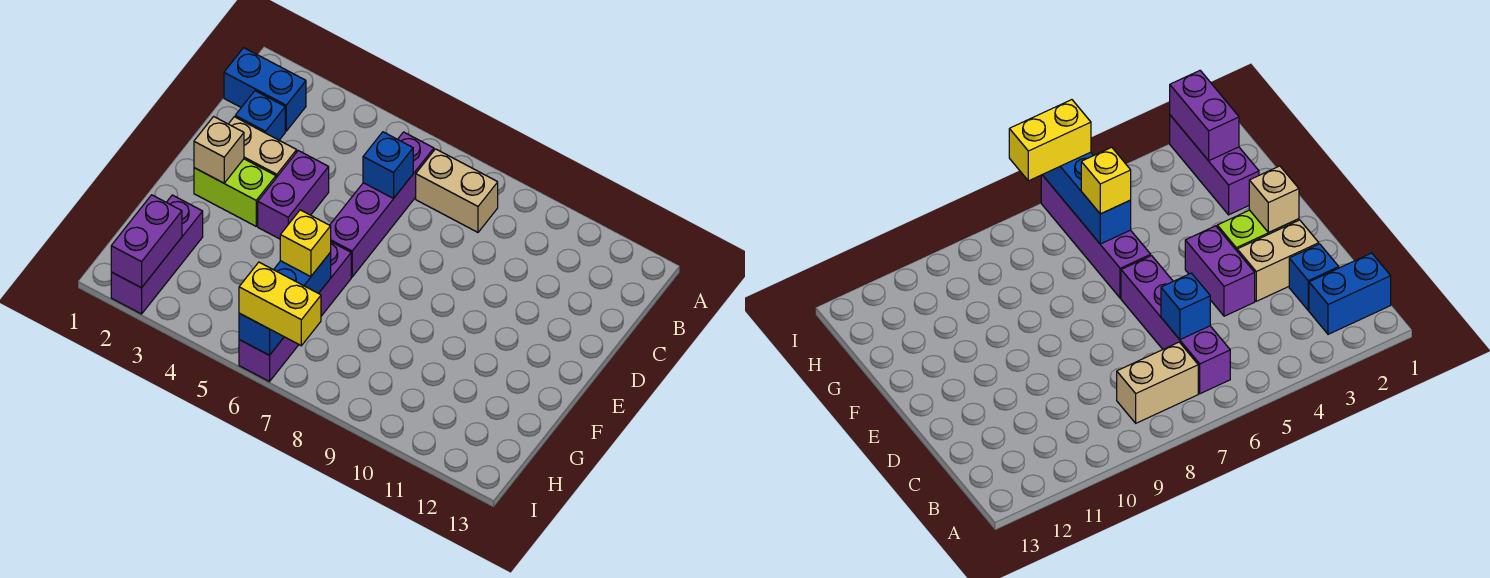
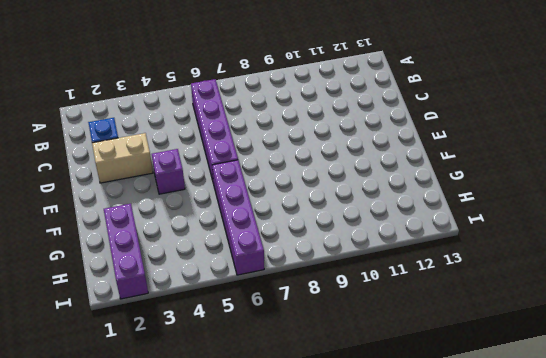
purple brick E4 level 1 -> purple brick D4:E4 level 1
none -> blue brick B1:B2 level 1
none -> tan brick B7:B8 level 1
none -> lime brick E2:E3 level 1

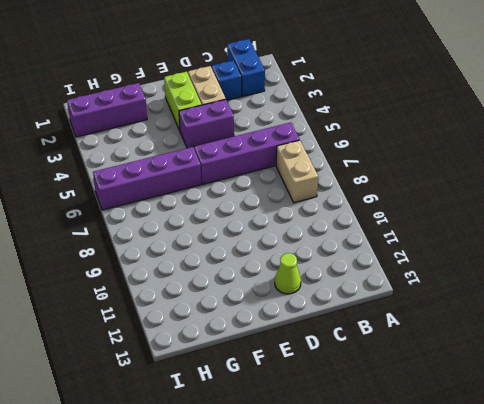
lime cone D12 level 1 -> none
none -> blue brick C6 level 2
none -> tan brick E2 level 2
none -> blue brick G6:I6 level 2

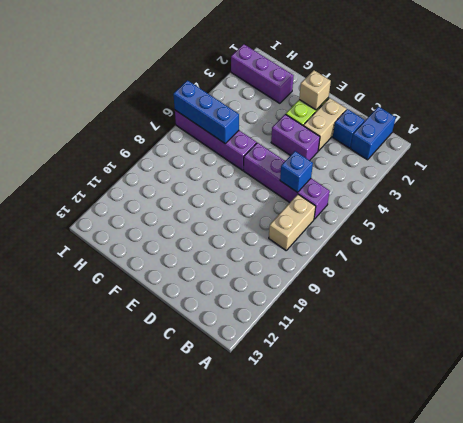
none -> purple brick H2:I2 level 2
none -> yellow brick G6 level 3
none -> yellow brick I6:I7 level 3

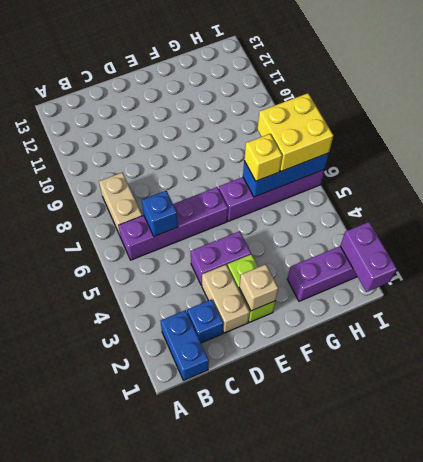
yellow brick H6:I7 level 3 -> yellow brick I6:I7 level 3
purple brick I1:I2 level 2 -> purple brick H2:I2 level 2

